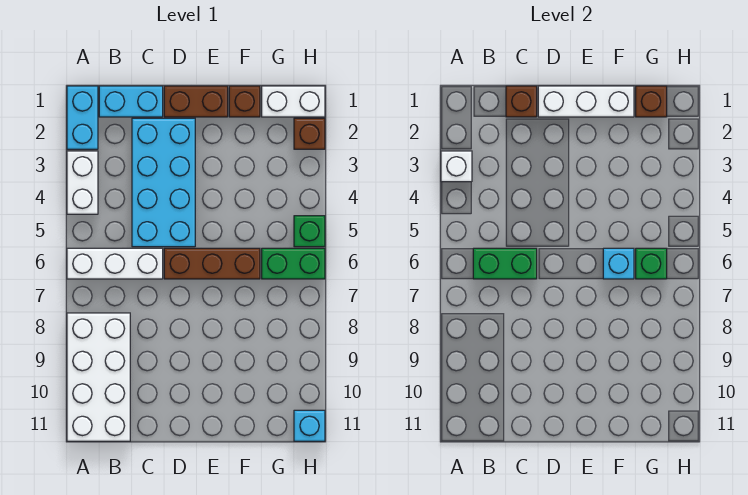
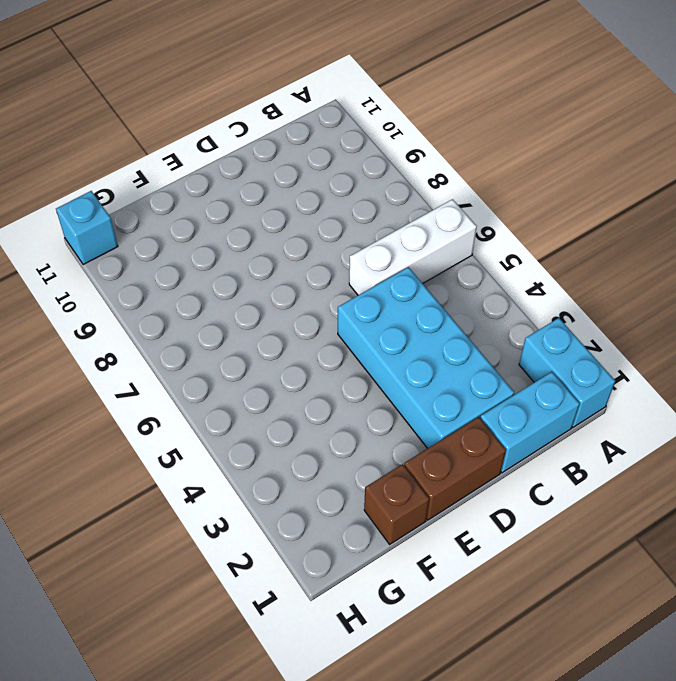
none -> white brick A3:A4 level 1
none -> white brick A8:B11 level 1
none -> brown brick D6:F6 level 1

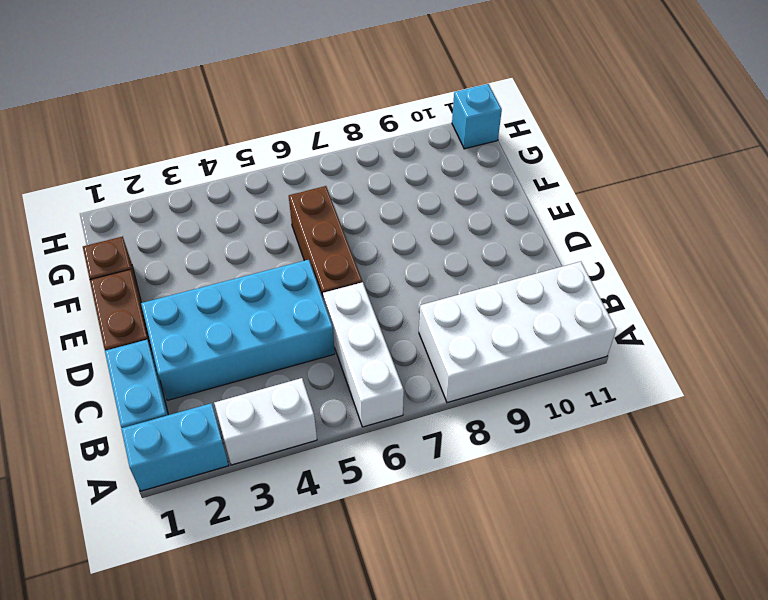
none -> white brick G1:H1 level 1
none -> green brick G6:H6 level 1
none -> brown brick H2 level 1

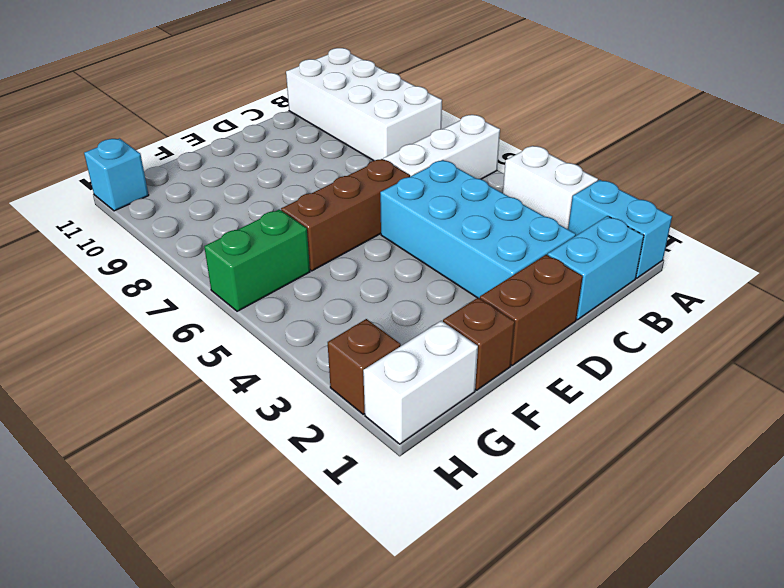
none -> green brick H5 level 1
none -> white brick A3 level 2
none -> green brick B6:C6 level 2

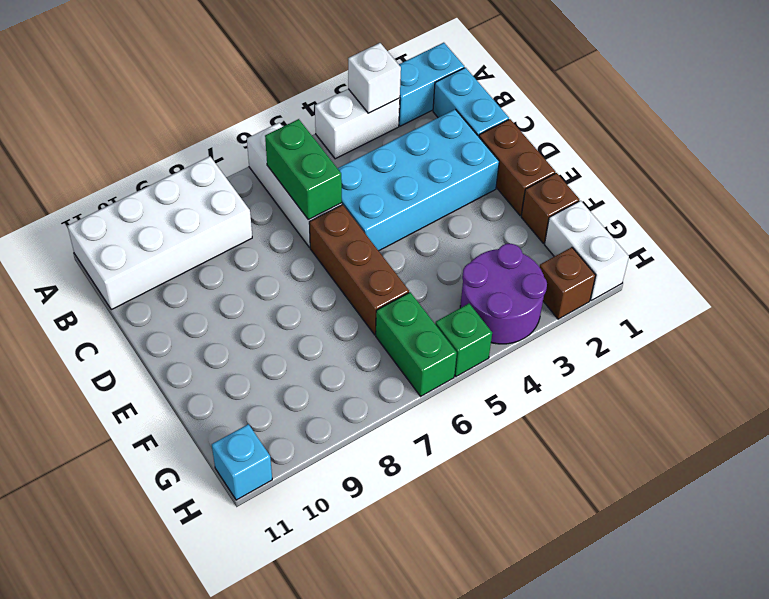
purple round brick G3:H4 level 1 -> none
none -> brown brick C1 level 2
none -> white brick D1:F1 level 2
none -> cyan brick F6 level 2

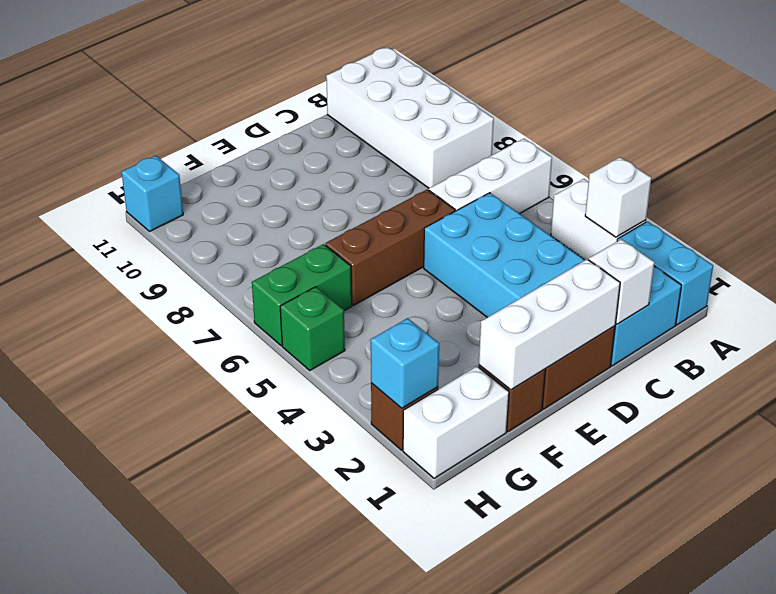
white brick C1 level 2 -> brown brick C1 level 2
cyan brick H2 level 2 -> cyan brick F6 level 2
none -> green brick B6:C6 level 2
none -> brown brick G1 level 2
none -> green brick G6 level 2

